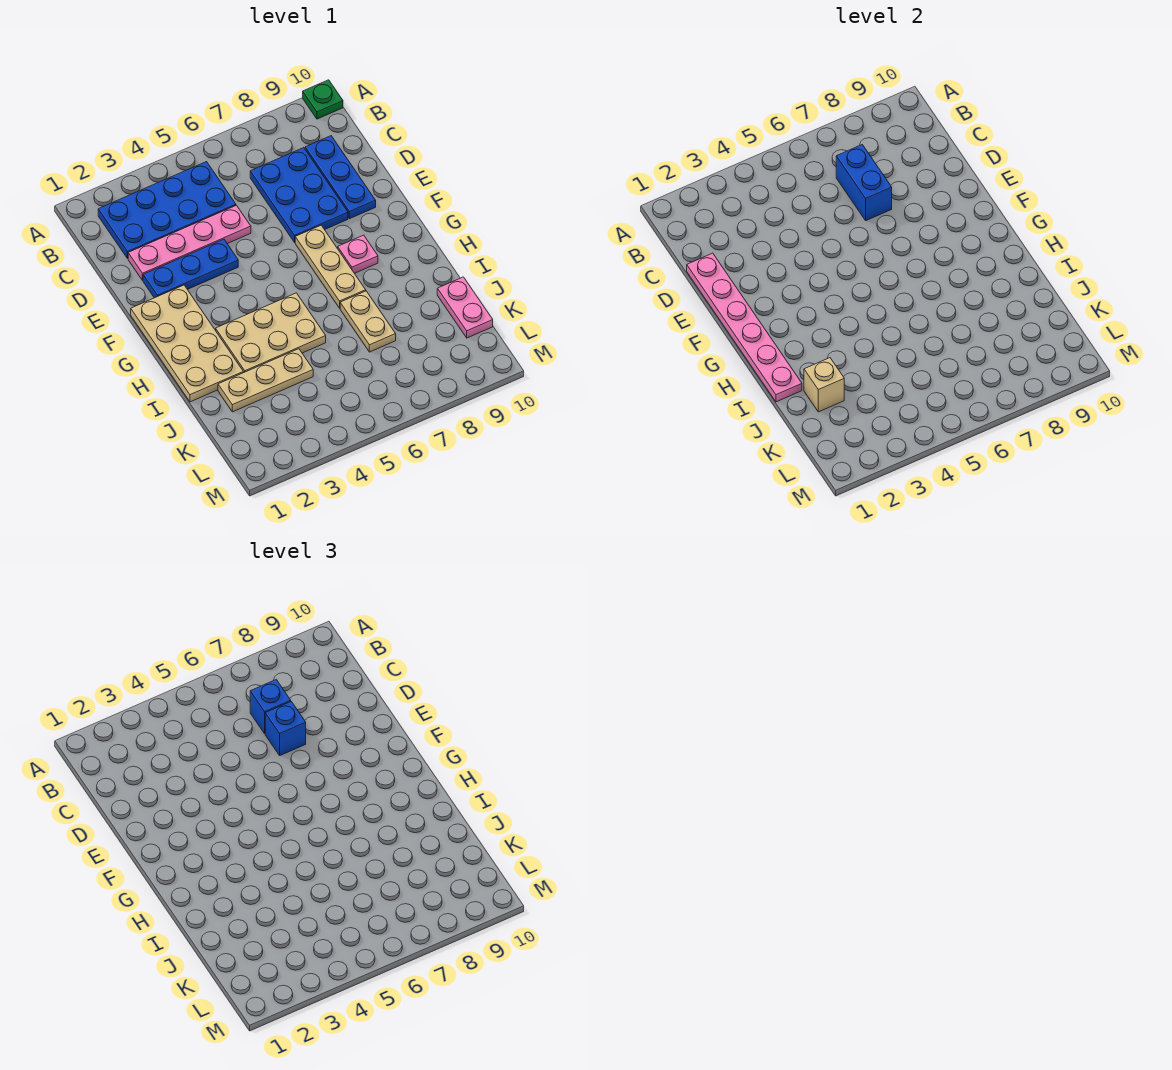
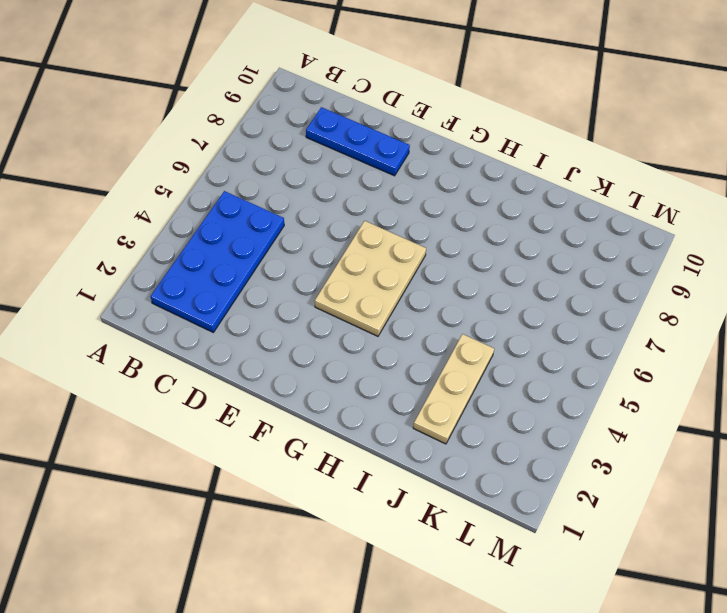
tan plate F4:G6 level 1 -> tan plate H3:I5 level 1
none -> green plate A10 level 1
none -> blue plate C7:E8 level 1
none -> pink plate D2:D5 level 1

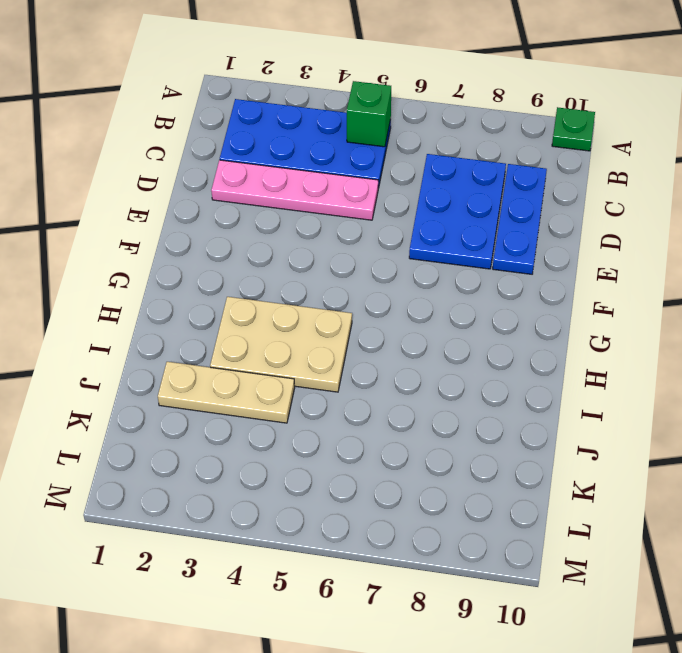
green brick B5 level 2 -> none
none -> blue plate E2:E4 level 1
none -> tan plate F1:I2 level 1
none -> tan plate F7:H7 level 1

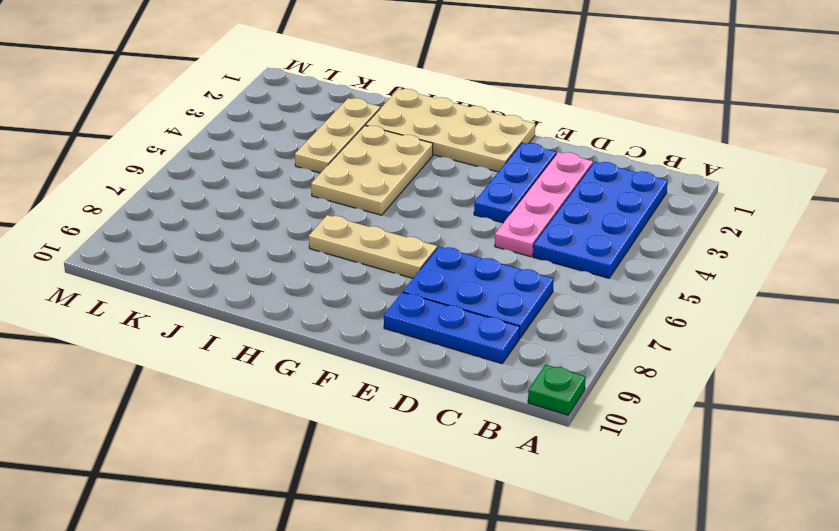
none -> pink plate G8 level 1
none -> tan plate I7:J7 level 1
none -> pink plate J10:K10 level 1

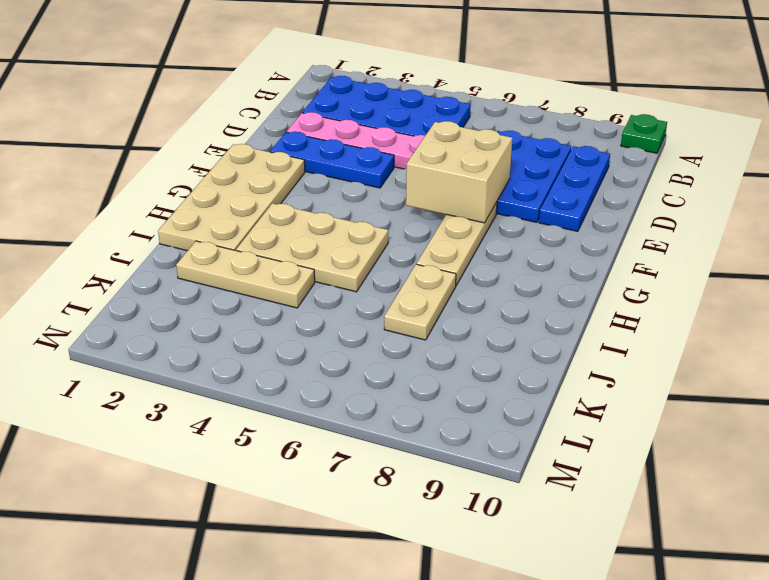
tan brick E6:F7 level 2 -> none
none -> pink plate G8 level 1
none -> pink plate J10:K10 level 1
none -> blue brick C7:D7 level 2

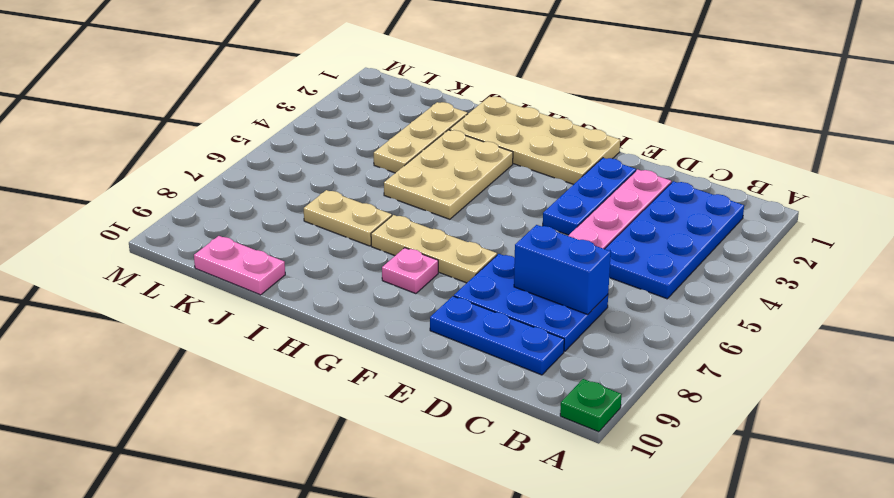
none -> pink plate D1:I1 level 2
none -> tan brick J2 level 2
none -> blue brick C7 level 3

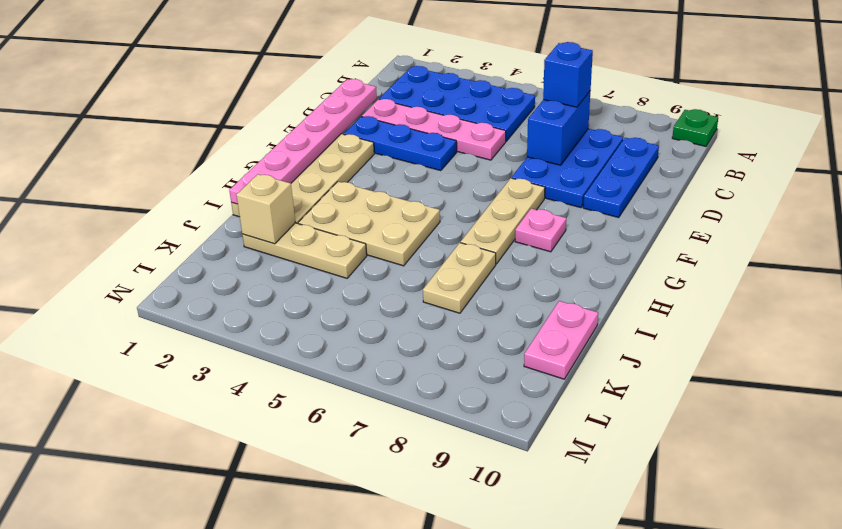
none -> blue brick D7 level 3

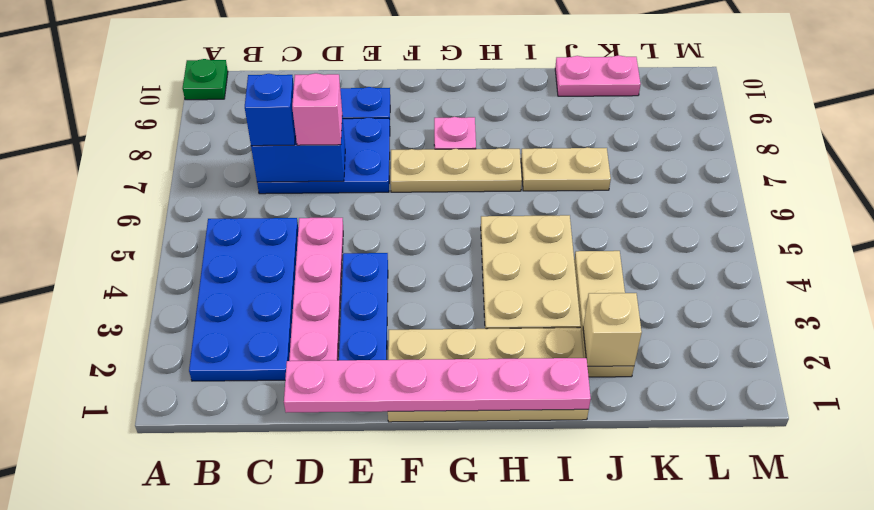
pink brick D7 level 3 -> blue brick D7 level 3

